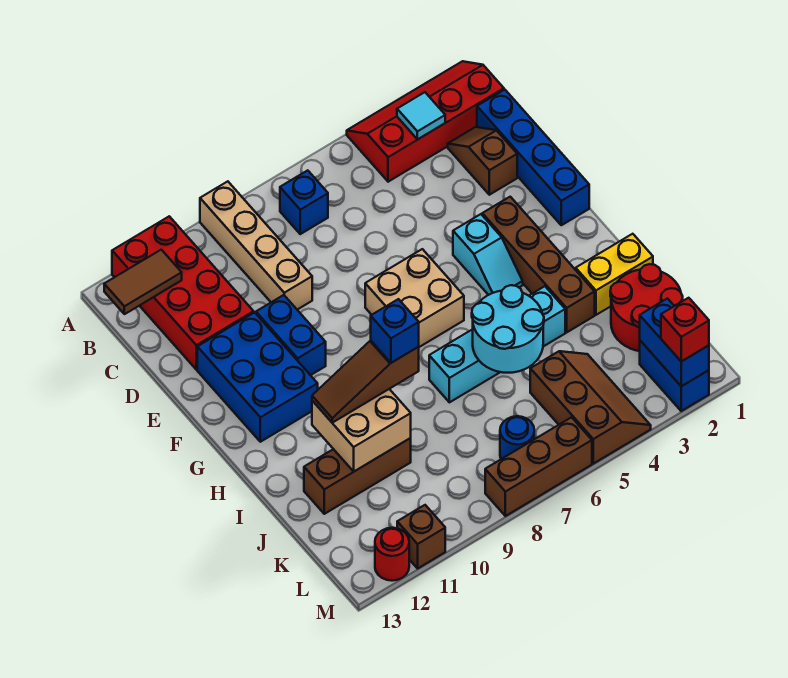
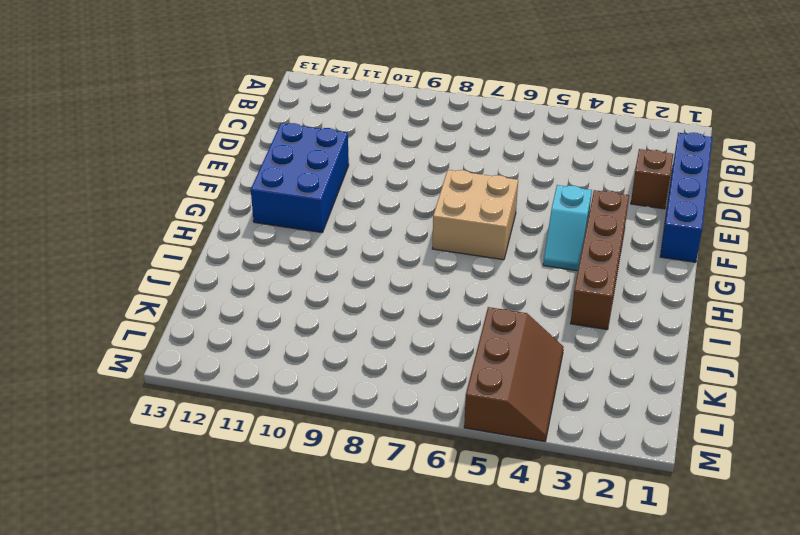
none -> red slope A1:B4 level 1 top B
none -> tan brick A9:D9 level 1
none -> red brick A11:D12 level 1

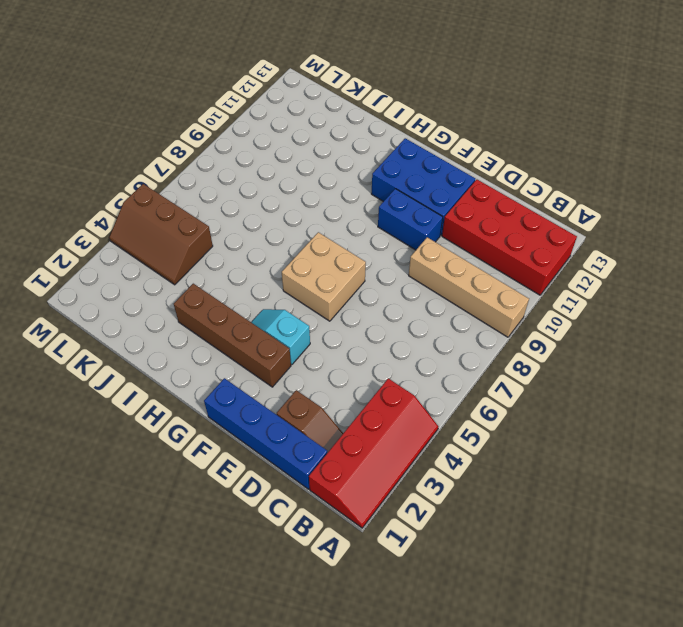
none -> blue brick B7 level 1
none -> yellow brick I1:I2 level 1
none -> cyan brick I4:I7 level 1

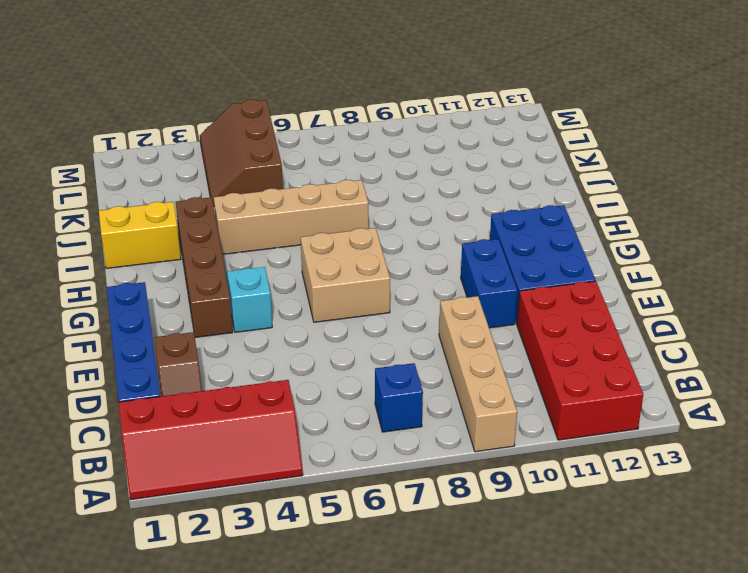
tan brick I4:I7 level 1 -> cyan brick I4:I7 level 1
none -> red round brick J1:K2 level 1
none -> brown brick J10:J12 level 1
none -> blue brick L2:M2 level 1

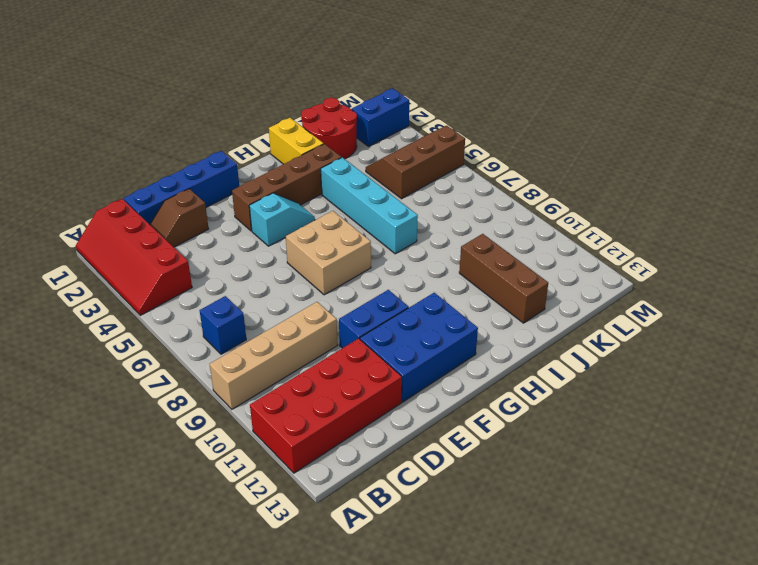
none -> blue round brick L7 level 1
none -> brown brick M6:M8 level 1
none -> brown brick M11 level 1

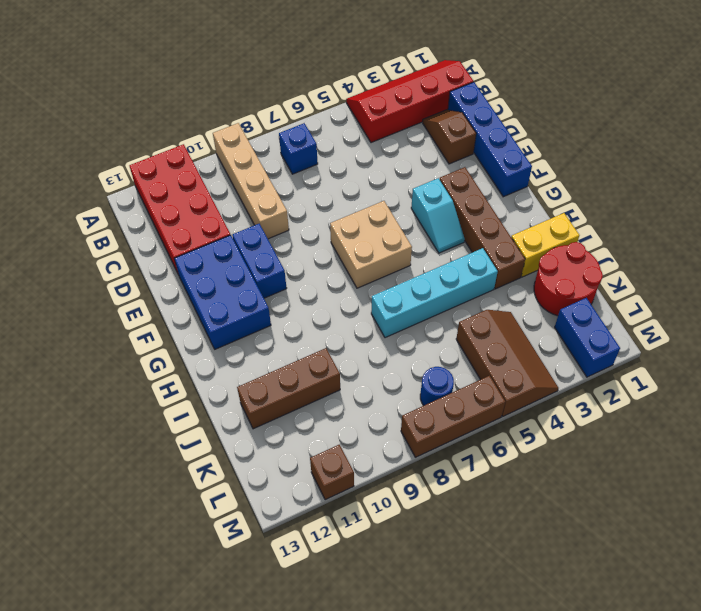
none -> red round brick M12 level 1
none -> cyan tile B3 level 2
none -> brown tile B12:B13 level 2

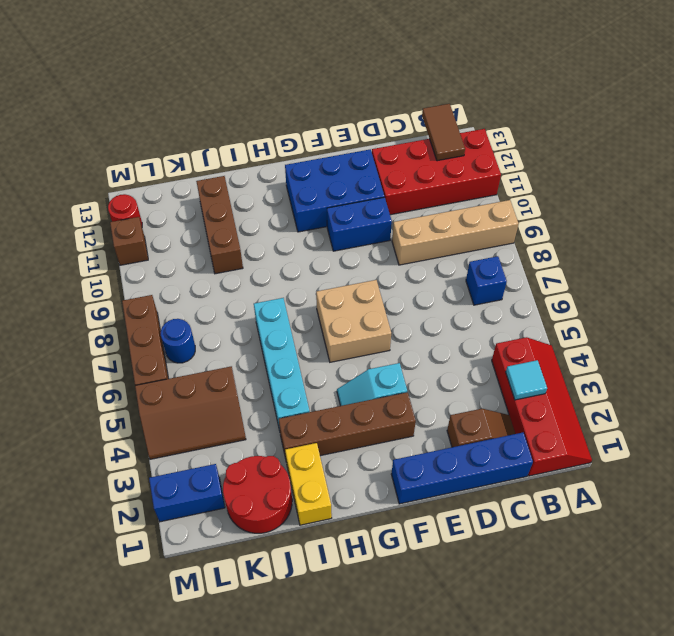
none -> cyan round brick I5:J6 level 2
none -> tan brick I10:J11 level 2
none -> blue brick L2:M2 level 2

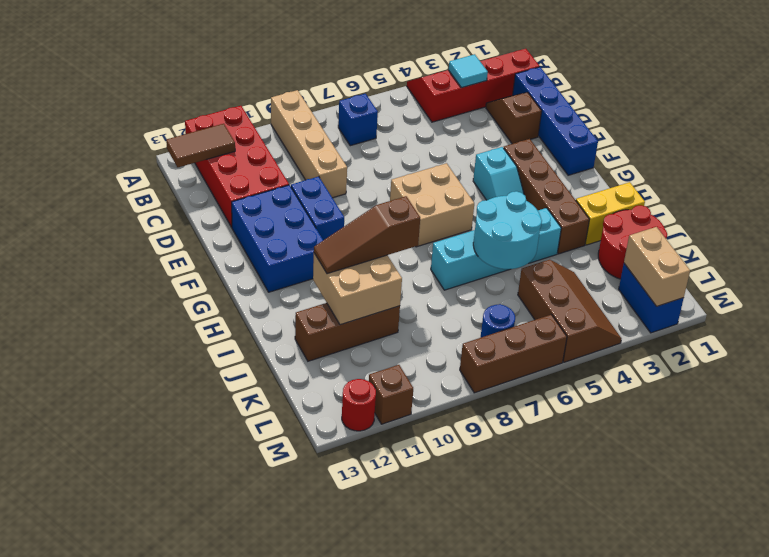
tan brick L2:M2 level 2 -> blue brick L2:M2 level 2
none -> red brick M2 level 3
none -> blue brick I9 level 4

